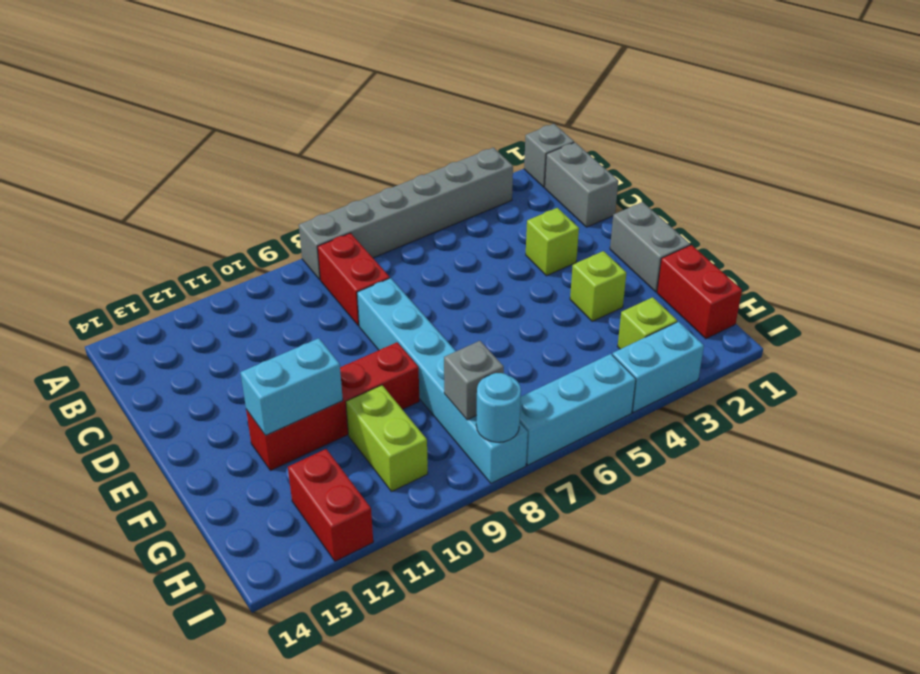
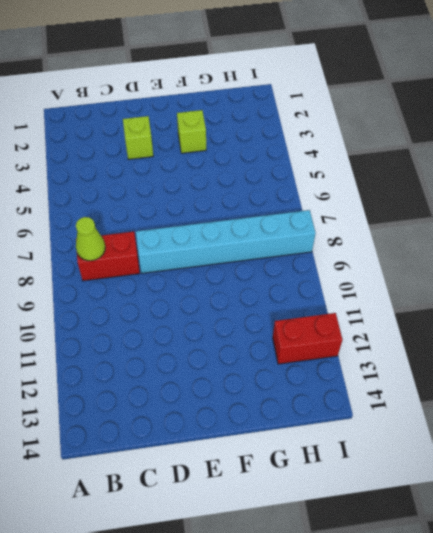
lime cone B8 level 2 -> none
none -> grey brick A1 level 1
none -> grey brick A3:A8 level 1
none -> grey brick B1:C1 level 1

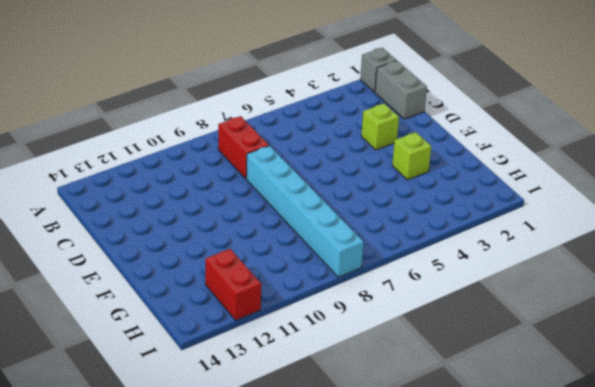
none -> grey brick A3:A8 level 1
none -> grey brick E1:F1 level 1
none -> red brick F9:F12 level 1

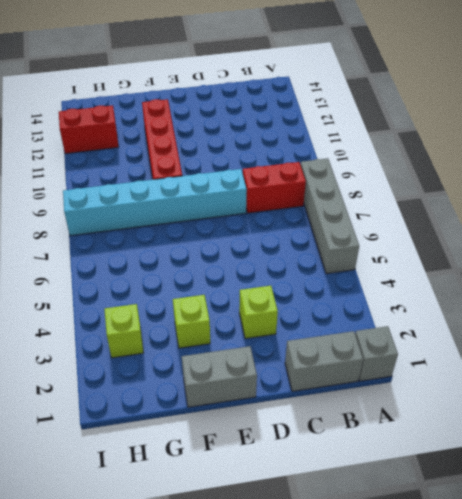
grey brick A5:A8 level 1 -> grey brick A3:A8 level 1
none -> red brick G1:H1 level 1
none -> lime brick G10:H10 level 1
none -> cyan brick I3:I4 level 1

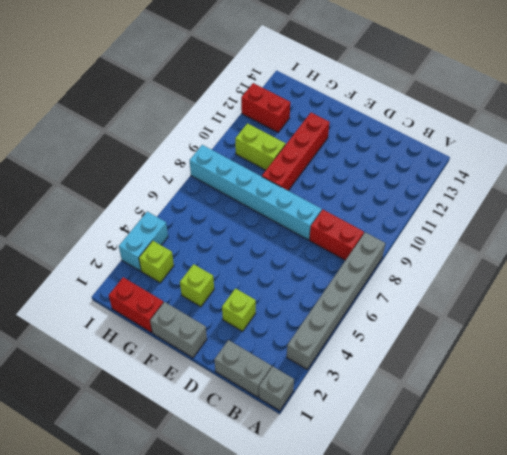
none -> cyan brick I5:I7 level 1
none -> cyan brick F11:F12 level 2
none -> grey brick H8 level 2

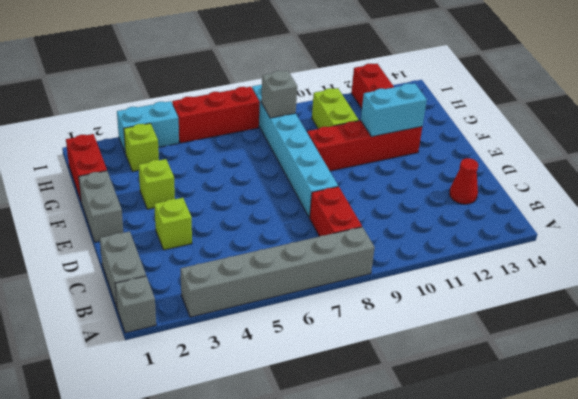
red cone C13 level 1 -> none
red brick I5:I7 level 1 -> cyan brick I5:I7 level 1
none -> cyan round brick I8 level 2

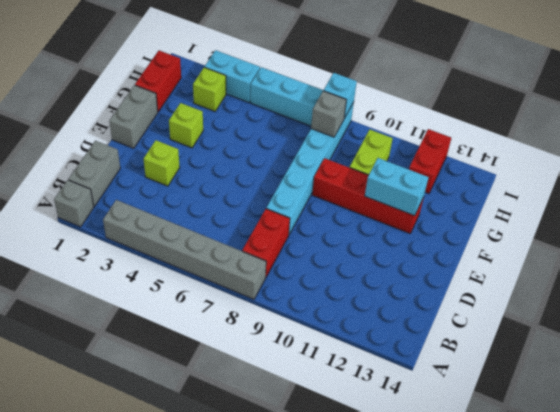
cyan brick I8 level 2 -> cyan round brick I8 level 2

